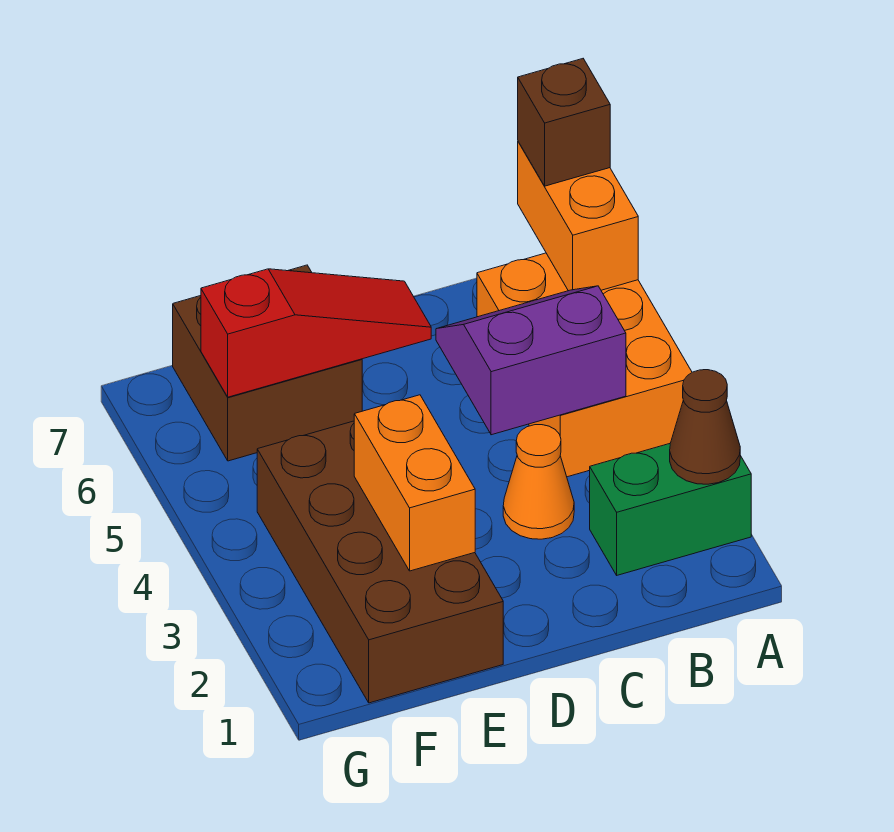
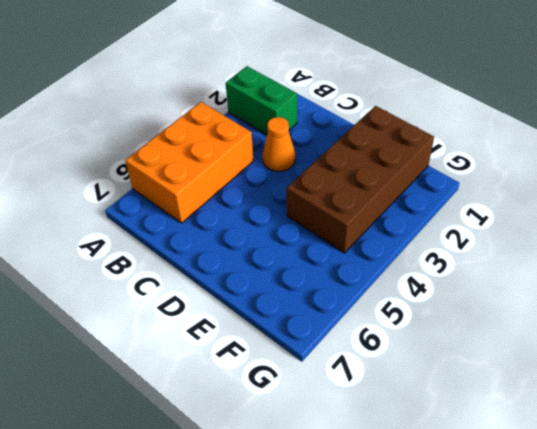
none -> brown brick E6:F7 level 1
none -> brown cone A2 level 2

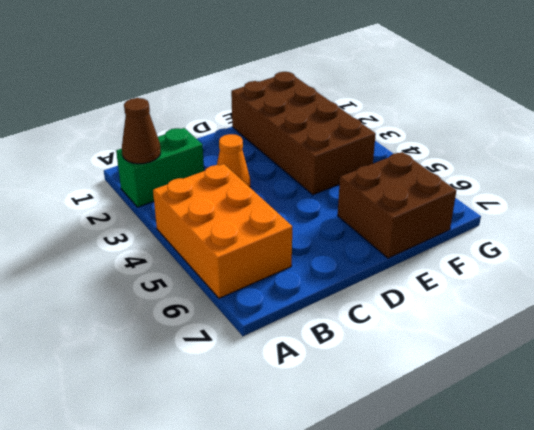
none -> orange brick A6:A7 level 2
none -> purple slope B4:C5 level 2 top 4

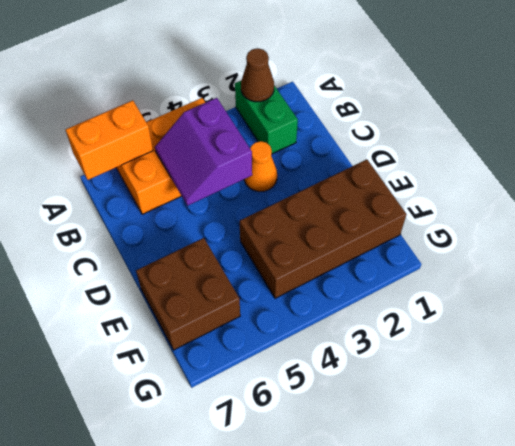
none -> red slope D6:F6 level 2 top F
none -> orange brick E2:E3 level 2

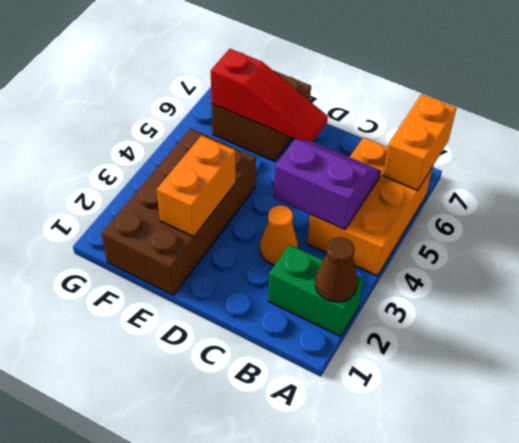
none -> brown brick A7 level 3

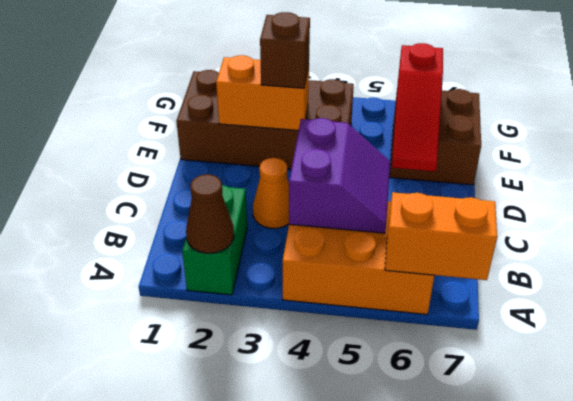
brown brick E3 level 3 -> brown brick A7 level 3

